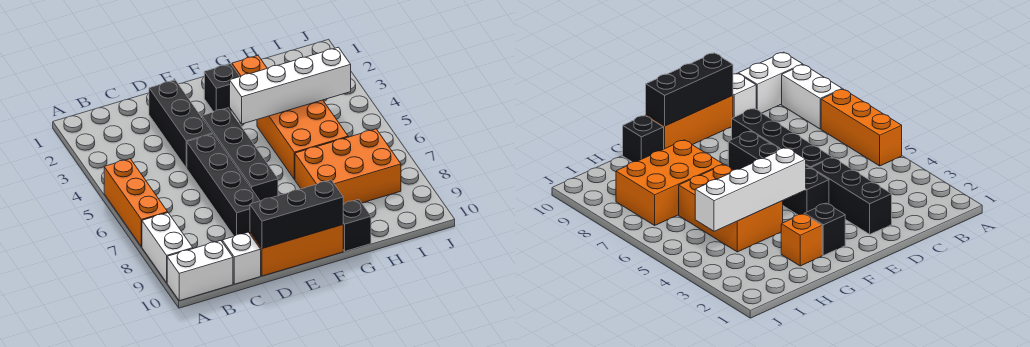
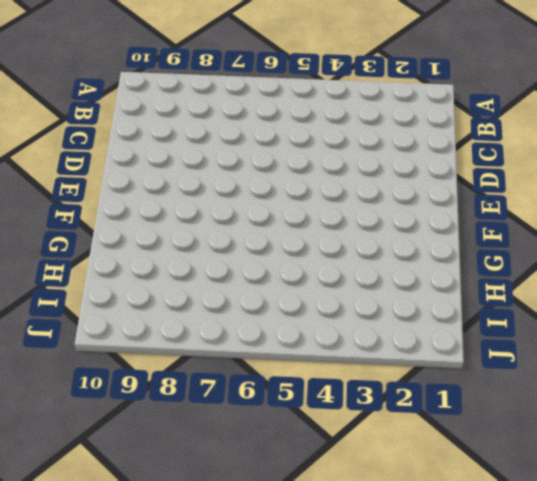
none -> orange brick A5:A7 level 1
none -> white brick A8:A9 level 1
none -> white brick A10:B10 level 1

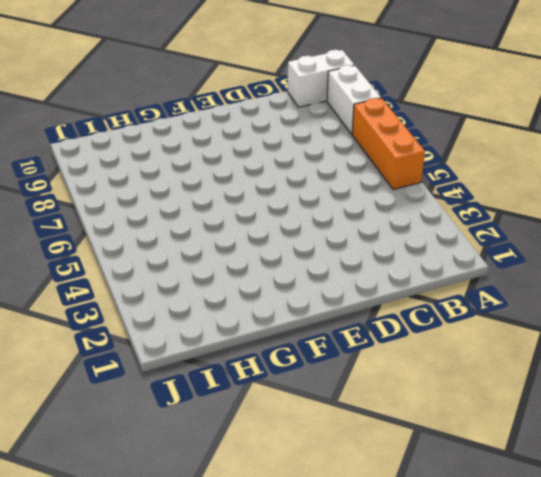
none -> white brick C10 level 1
none -> black brick D2:D4 level 1
none -> black brick D5:D8 level 1

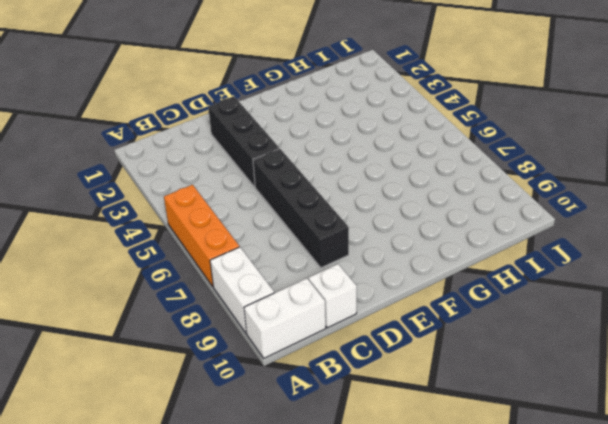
none -> orange brick D10:F10 level 1
none -> black brick E4:E7 level 1
none -> black brick F2 level 1

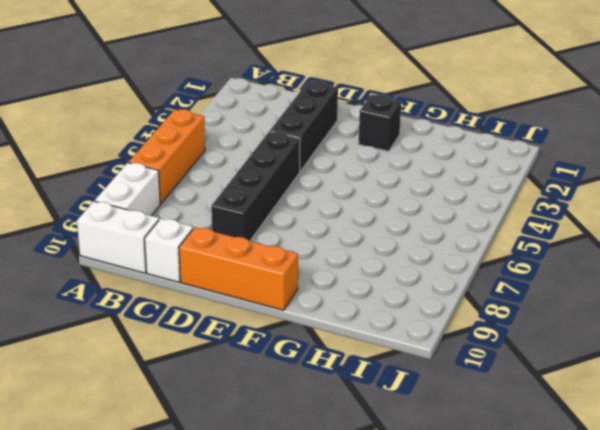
none -> black brick E4:E7 level 1
none -> orange brick G2 level 1
none -> orange brick G4:H6 level 1

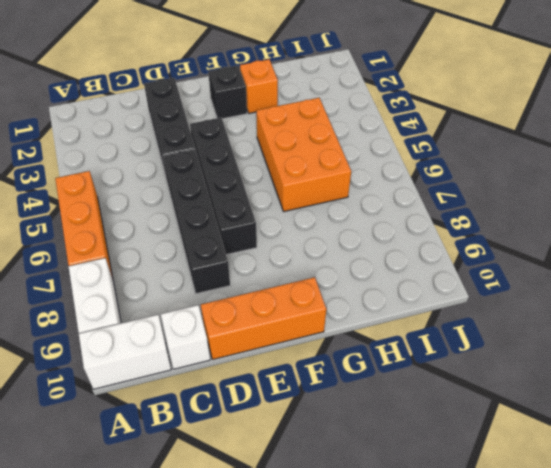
none -> orange brick G7:I8 level 1
none -> black brick G10 level 1
none -> black brick D10:F10 level 2

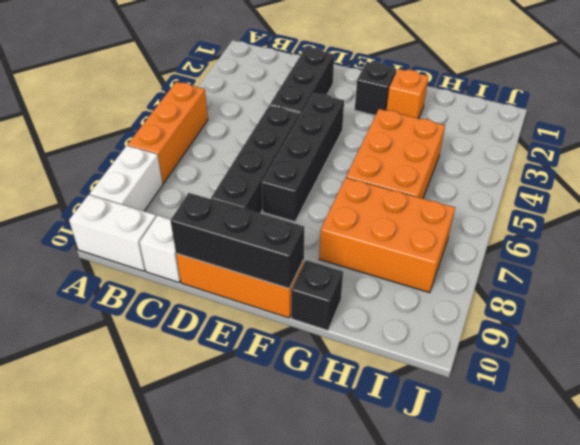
none -> white brick F4:I4 level 2

